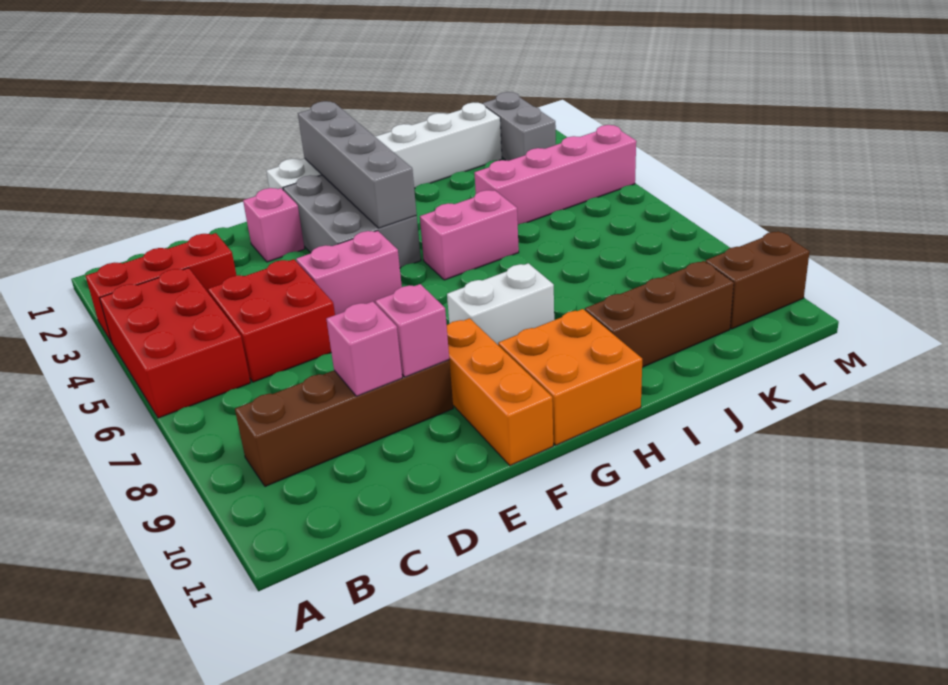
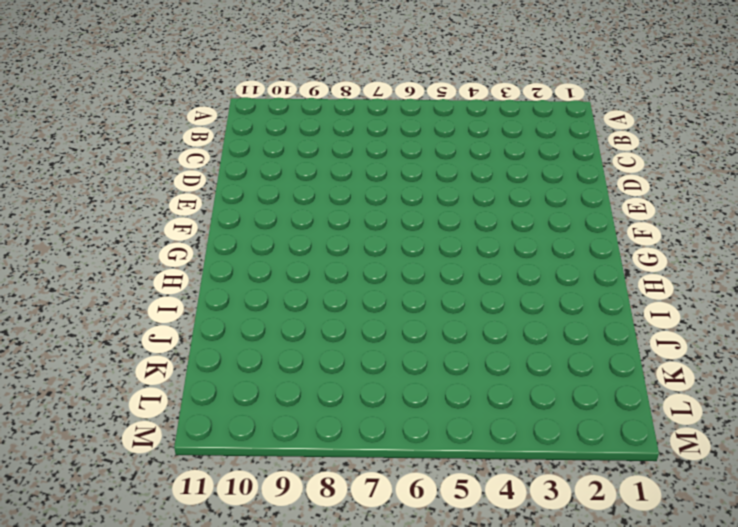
none -> red brick A3:C3 level 1
none -> red brick A4:B6 level 1
none -> brown brick B9:E9 level 1

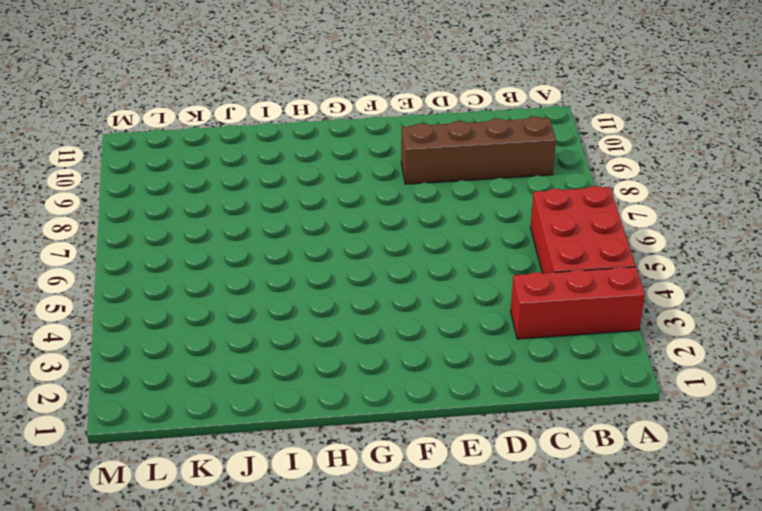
none -> red brick C5:D6 level 1
none -> pink brick E2 level 1
none -> pink brick E5:F5 level 1

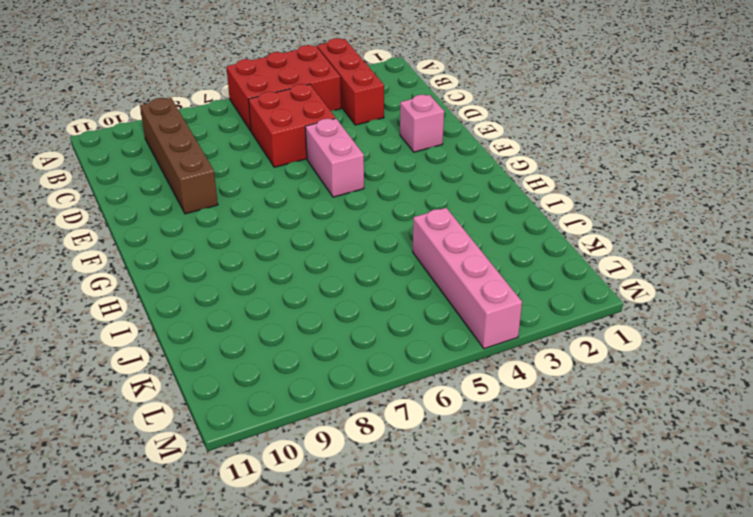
none -> white brick F1:K1 level 1
none -> grey brick F2:G4 level 1
none -> orange brick F9:F11 level 1

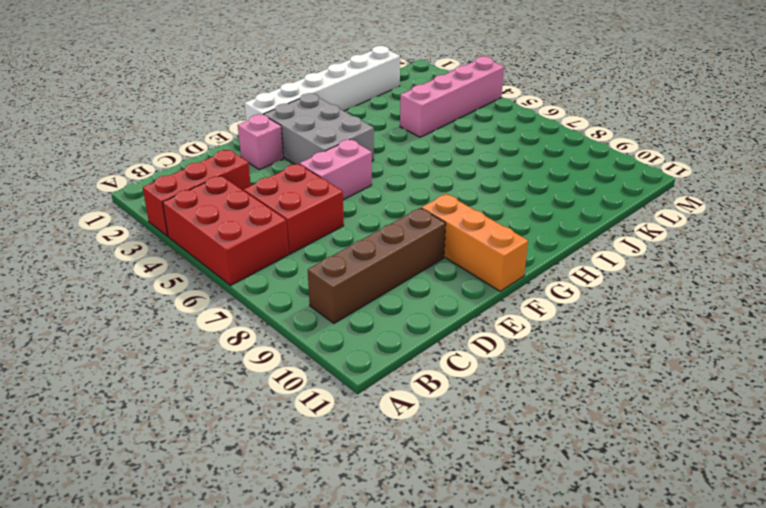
none -> white brick G8:H8 level 1
none -> orange brick G10:H11 level 1
none -> pink brick H5:I5 level 1

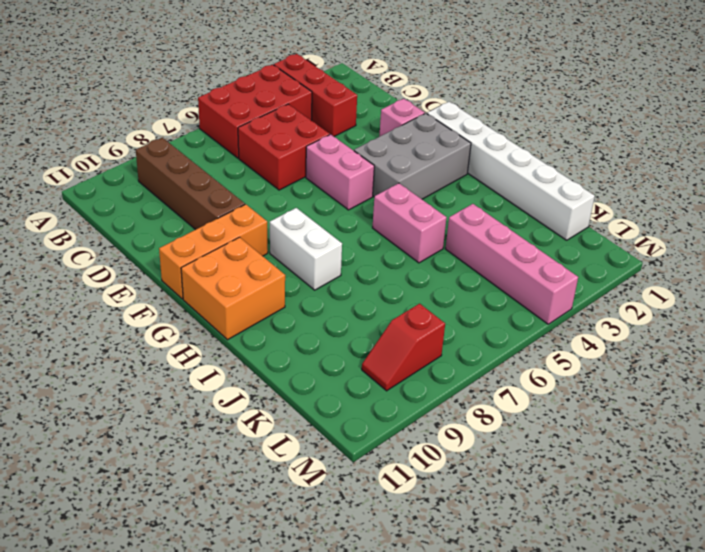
red slope L8:L9 level 1 top 8 -> none
none -> brown brick I10:K10 level 1
none -> grey brick L1:L2 level 1
none -> brown brick L10:M10 level 1

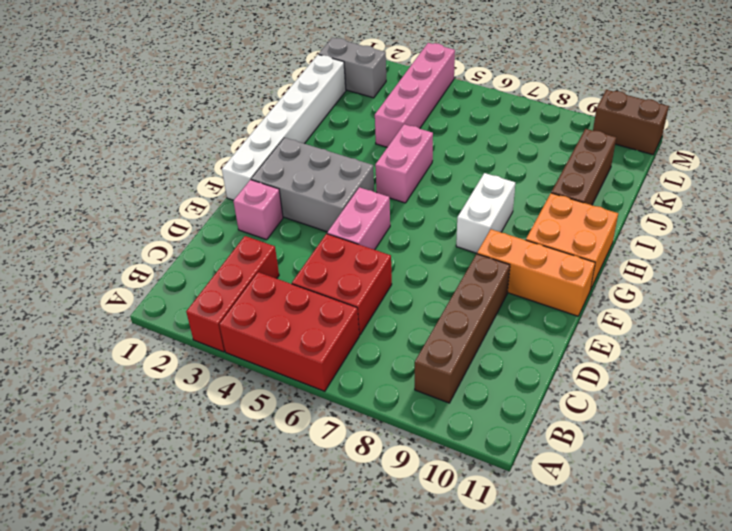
brown brick M10:M11 level 1 -> brown brick L10:M10 level 1
none -> pink brick D9 level 2
none -> pink brick E9 level 2
none -> grey brick G1:G4 level 2

